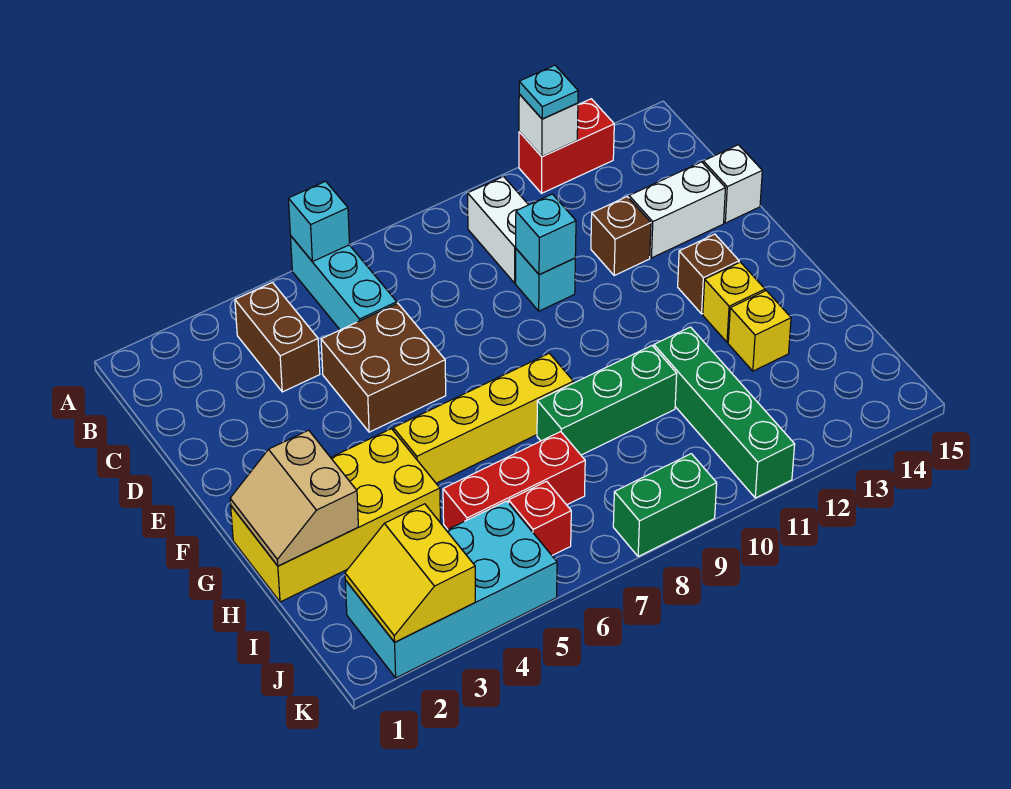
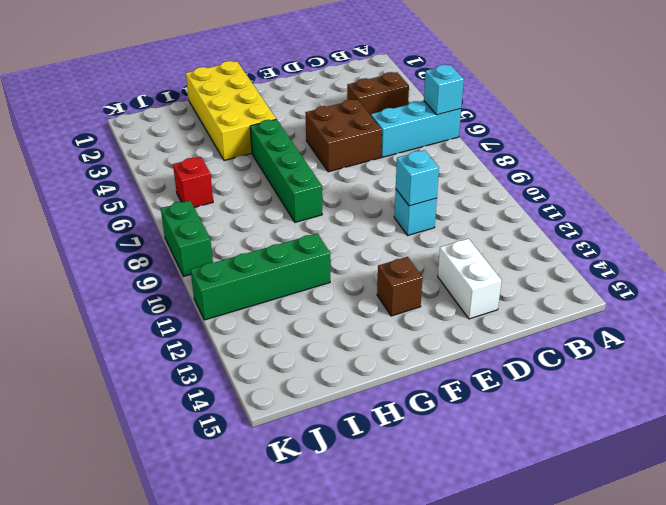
green brick G5:G8 level 1 -> yellow brick G5:G8 level 1
none -> red brick A12:A13 level 1
none -> white brick B10:C10 level 1
none -> brown brick D12 level 1

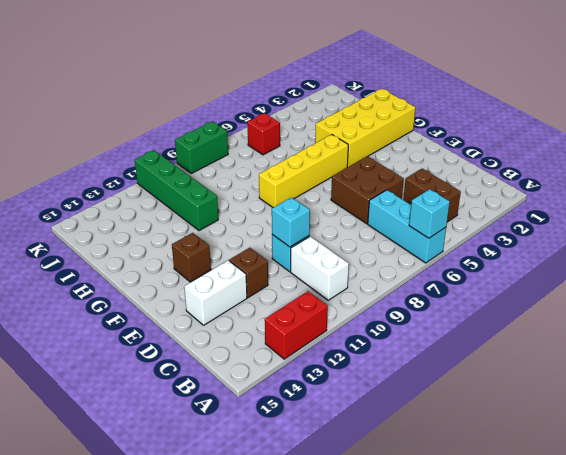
none -> white brick D15 level 1
none -> yellow brick G13 level 1
none -> green brick H8:H10 level 1

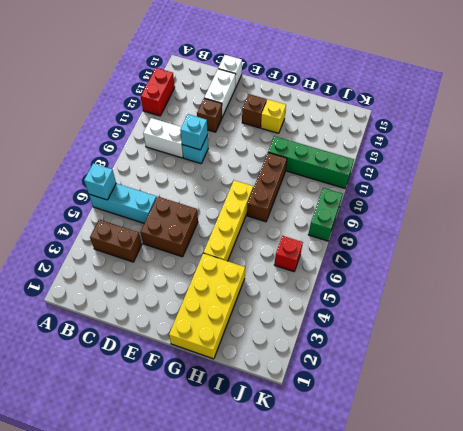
brown brick H8:H10 level 1 -> green brick H8:H10 level 1
none -> yellow brick H13 level 1
none -> red brick I5:I7 level 1
none -> cyan brick J2:K5 level 1

